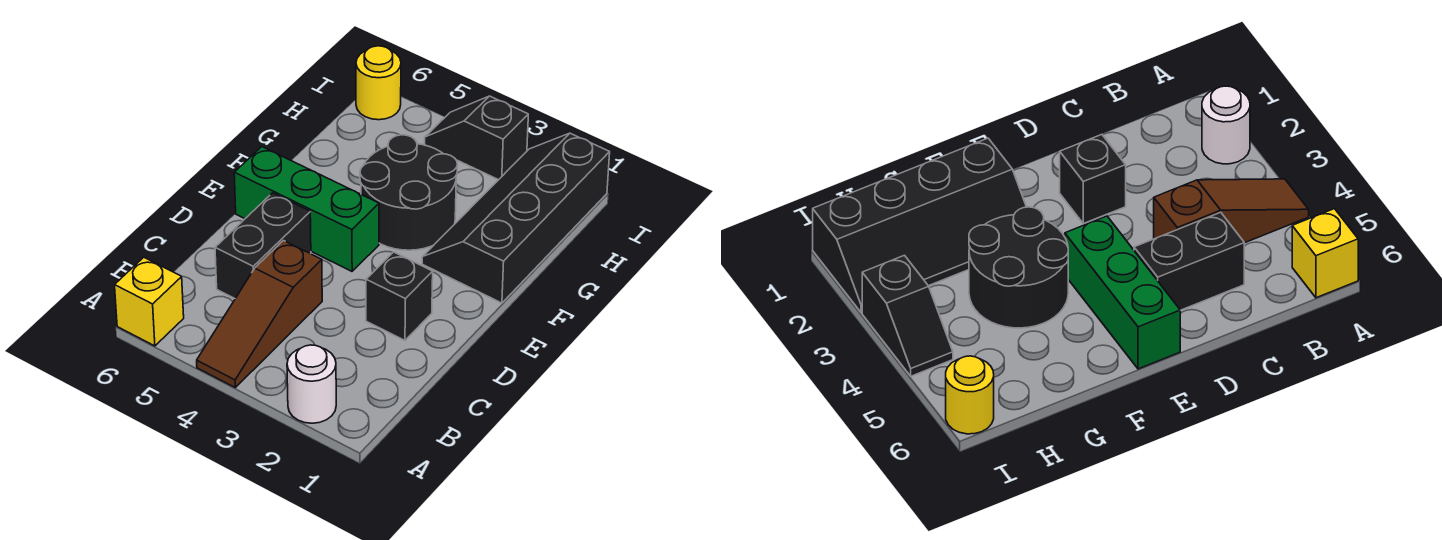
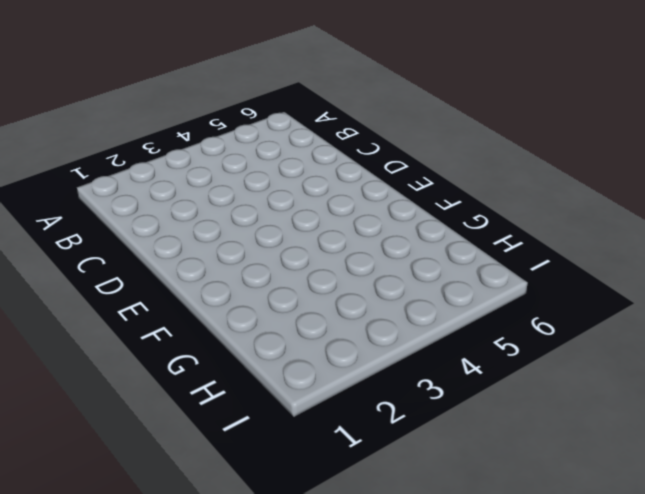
none -> white round brick A2 level 1
none -> brown slope A4:C4 level 1 top C

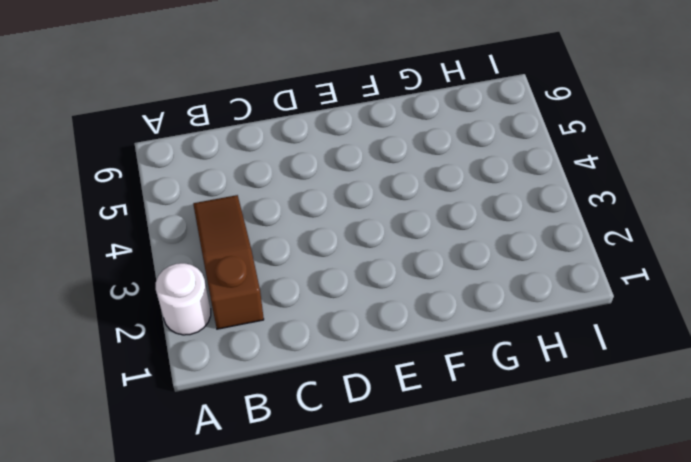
brown slope B2:B4 level 1 top 2 -> brown slope A4:C4 level 1 top C
none -> yellow brick A6 level 1
none -> black brick C5:D5 level 1

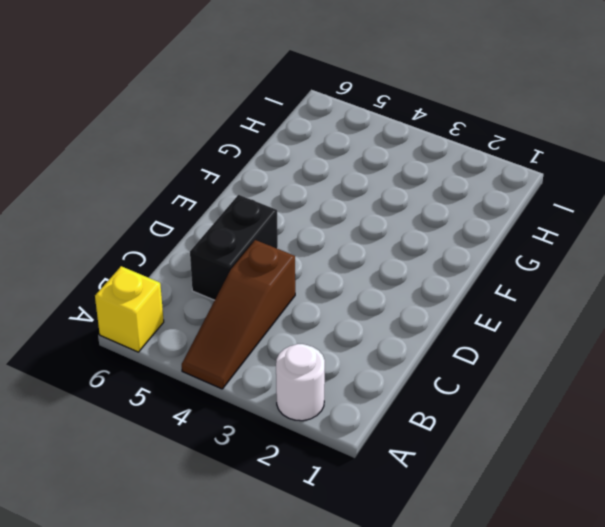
none -> black brick D2 level 1
none -> green brick E4:E6 level 1

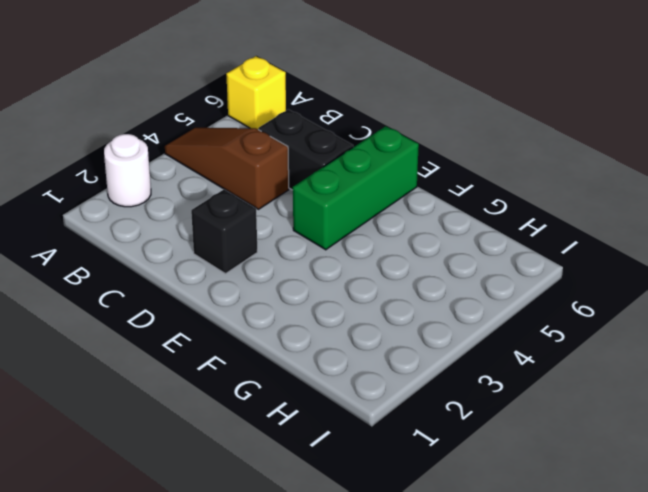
none -> black slope F1:I2 level 1 top 1
none -> black round brick F3:G4 level 1

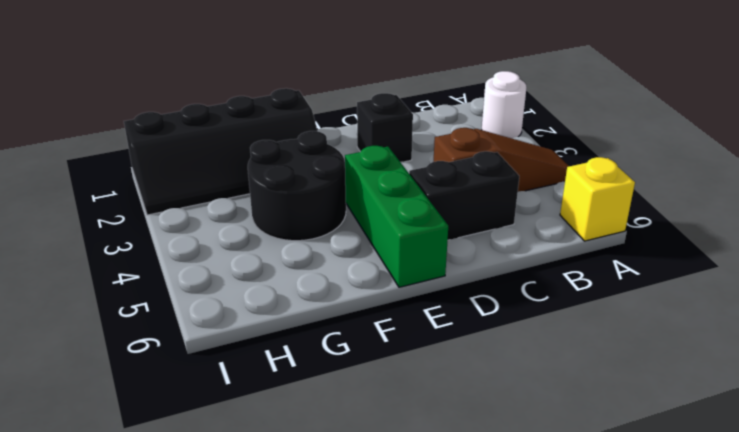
none -> black slope I3:I4 level 1 top 3
none -> yellow round brick I6 level 1

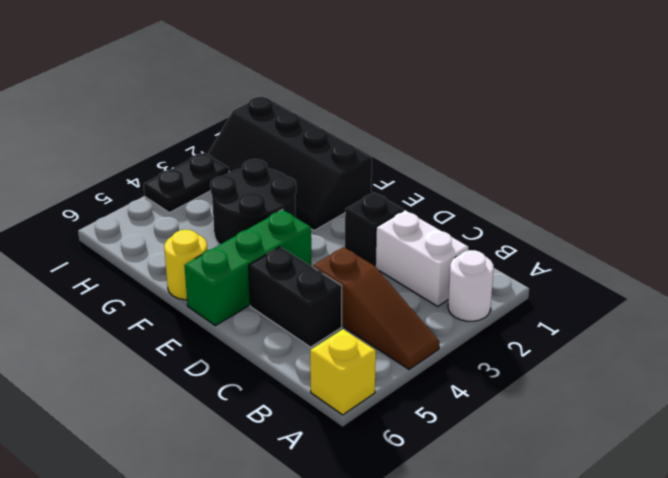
white brick B2:C2 level 1 -> none
yellow round brick F6 level 1 -> yellow round brick I6 level 1
black plate I3:I4 level 1 -> black slope I3:I4 level 1 top 3

